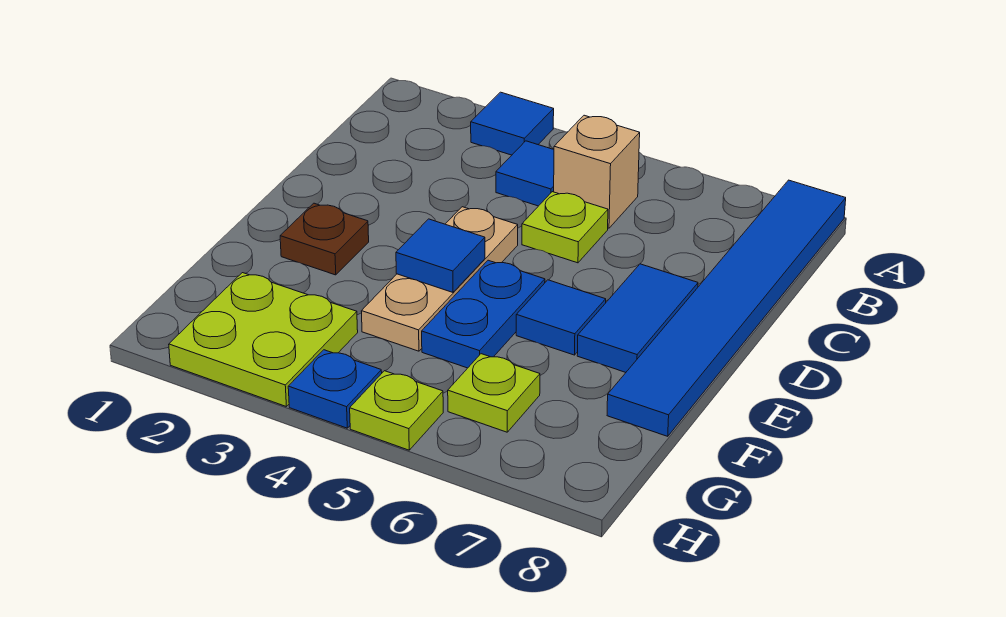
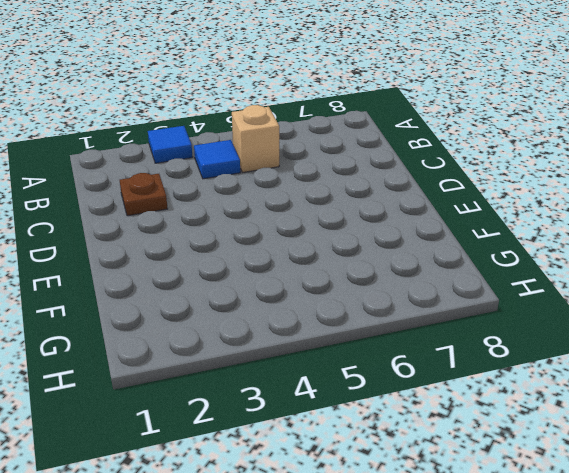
brown plate C2 level 1 -> brown plate E2 level 1
none -> blue tile A8:F8 level 1
none -> lime plate C5 level 1
none -> tan plate D4:F4 level 1

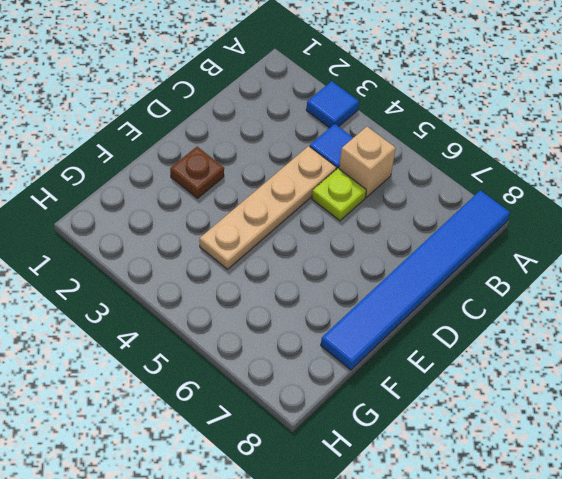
tan plate C4:F4 level 1 -> tan plate D4:F4 level 1
none -> blue tile D7:E7 level 1
none -> blue plate E5:F5 level 1
none -> blue tile E6 level 1

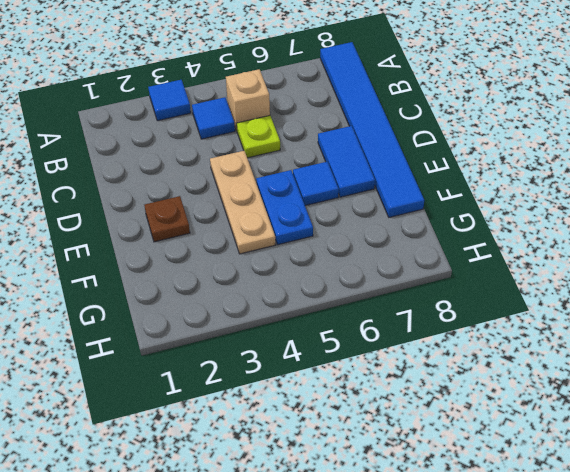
none -> lime plate G2:H3 level 1
none -> lime plate G6 level 1
none -> blue plate H4 level 1

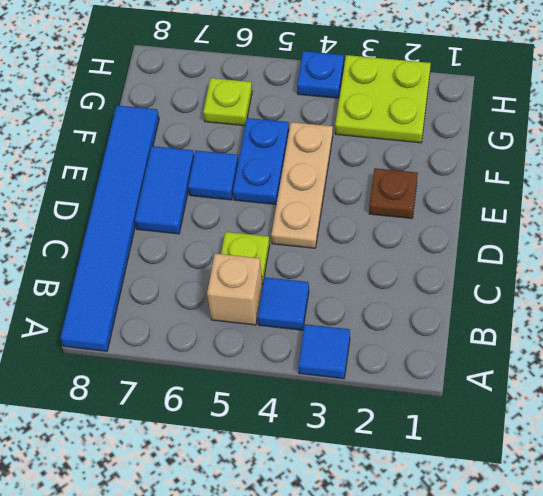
none -> lime plate H5 level 1
none -> blue tile E4 level 2

